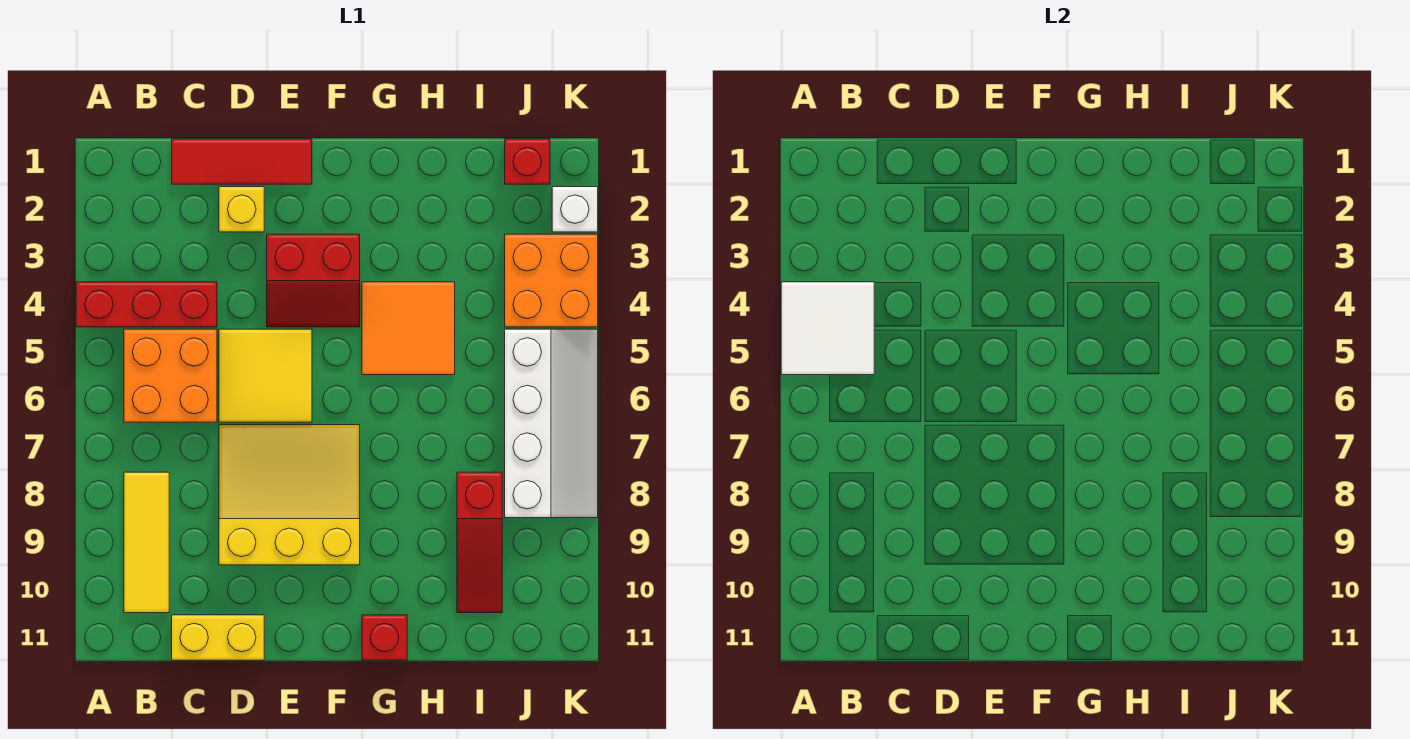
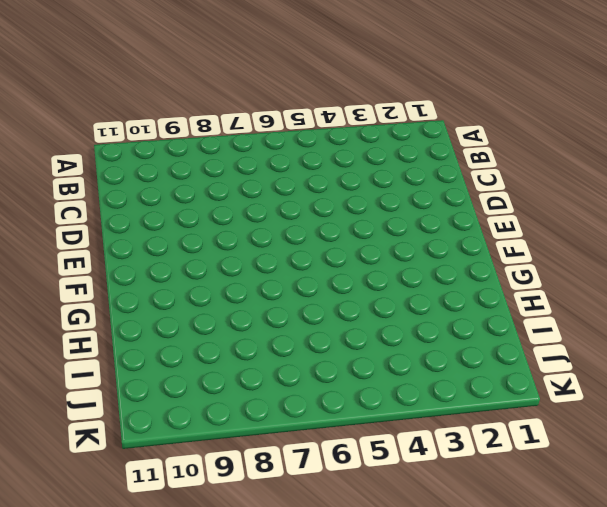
none -> red brick A4:C4 level 1
none -> orange brick B5:C6 level 1
none -> yellow tile B8:B10 level 1

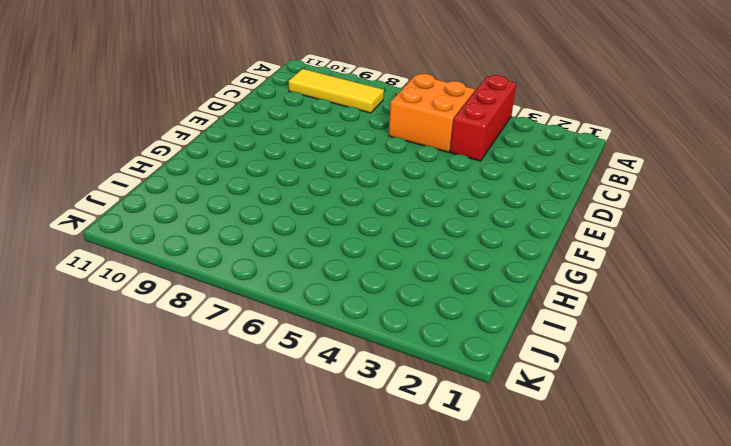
none -> red tile C1:E1 level 1
none -> yellow brick C11:D11 level 1
none -> yellow brick D2 level 1

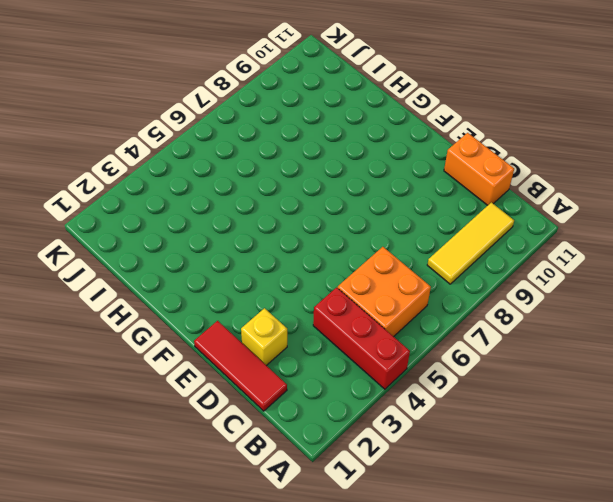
orange brick C11:D11 level 1 -> yellow brick C11:D11 level 1
none -> yellow tile D5:E6 level 1
none -> yellow slope D7:F9 level 1 top 9
none -> red slope E3:F4 level 1 top 3

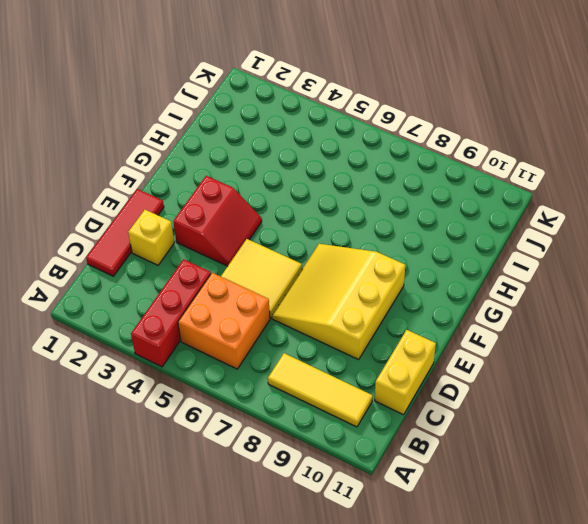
none -> orange tile G4:H5 level 1
none -> red brick G11 level 1
none -> red slope I8:I10 level 1 top 8

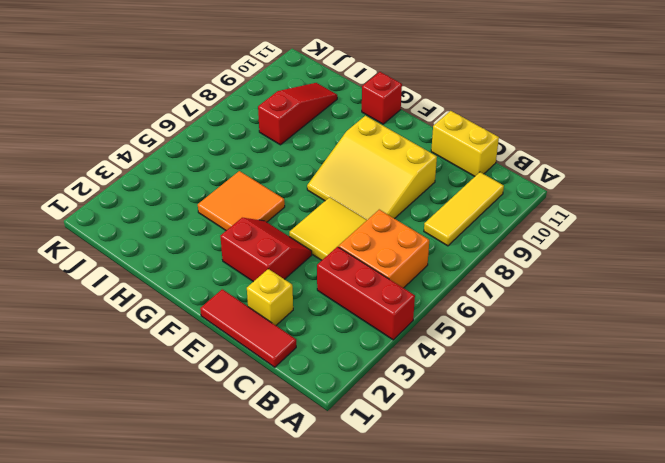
none -> red brick J1 level 1
none -> orange brick J3:K4 level 1
none -> white slope J5:K8 level 1 top J

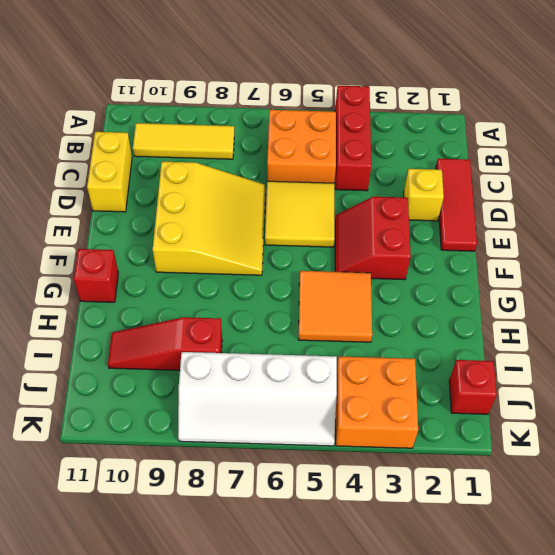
none -> white brick K2 level 1
none -> white tile A4:B5 level 2

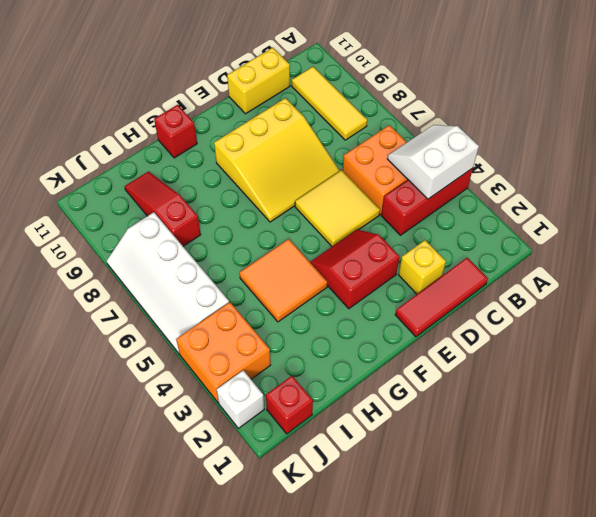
white slope A4:B5 level 2 top 4 -> white tile A4:B5 level 2

